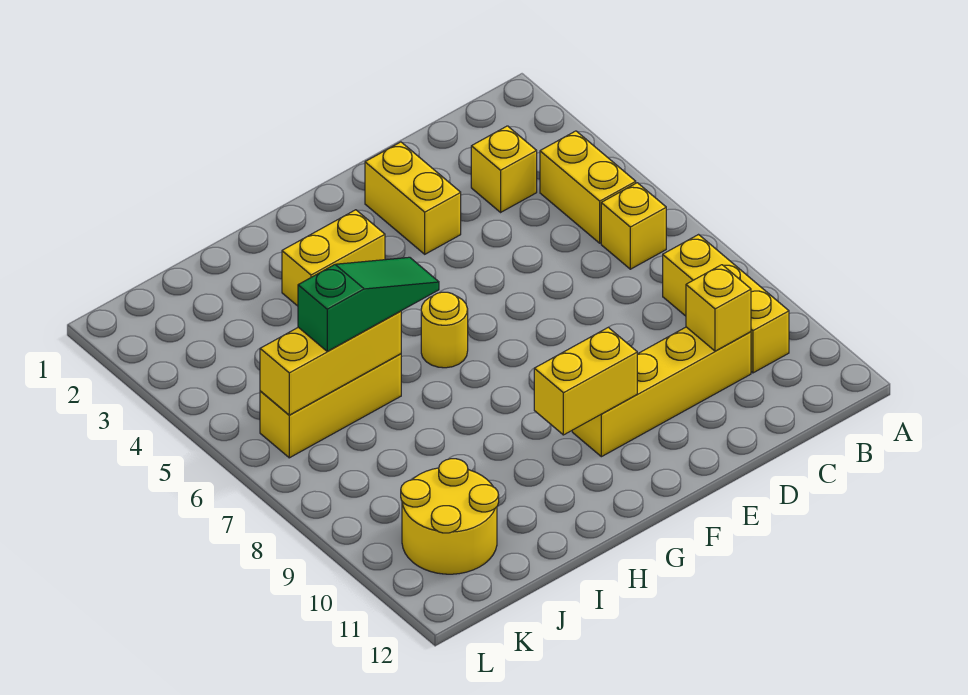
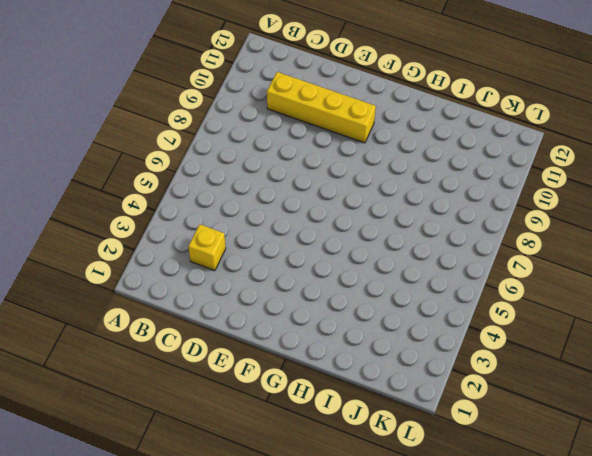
none -> yellow brick B4:B5 level 1
none -> yellow brick B6 level 1
none -> yellow brick B8:B10 level 1

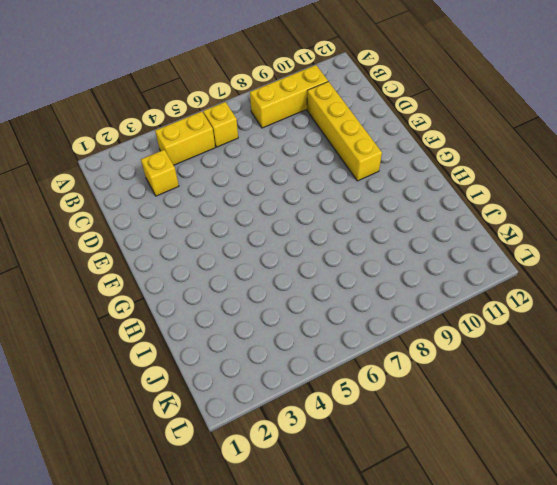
none -> yellow brick E2:E3 level 1
none -> yellow brick G3:H3 level 1
none -> yellow round brick G6 level 1

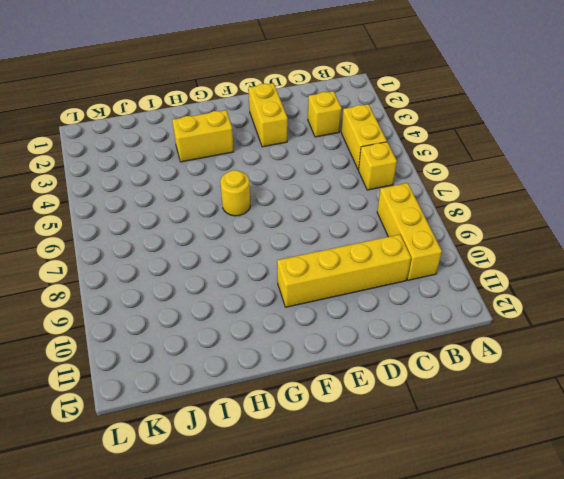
none -> yellow brick I6:K6 level 1
none -> yellow round brick J10:K11 level 1
none -> yellow brick C10 level 2

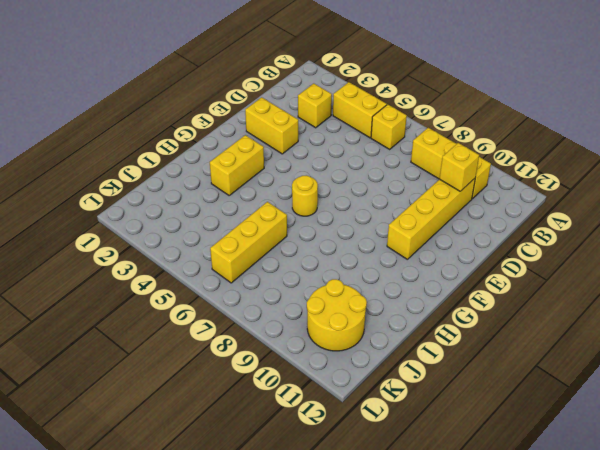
none -> yellow brick F10:G10 level 2
none -> yellow brick I6:K6 level 2
none -> green slope H6:J6 level 3 top J

